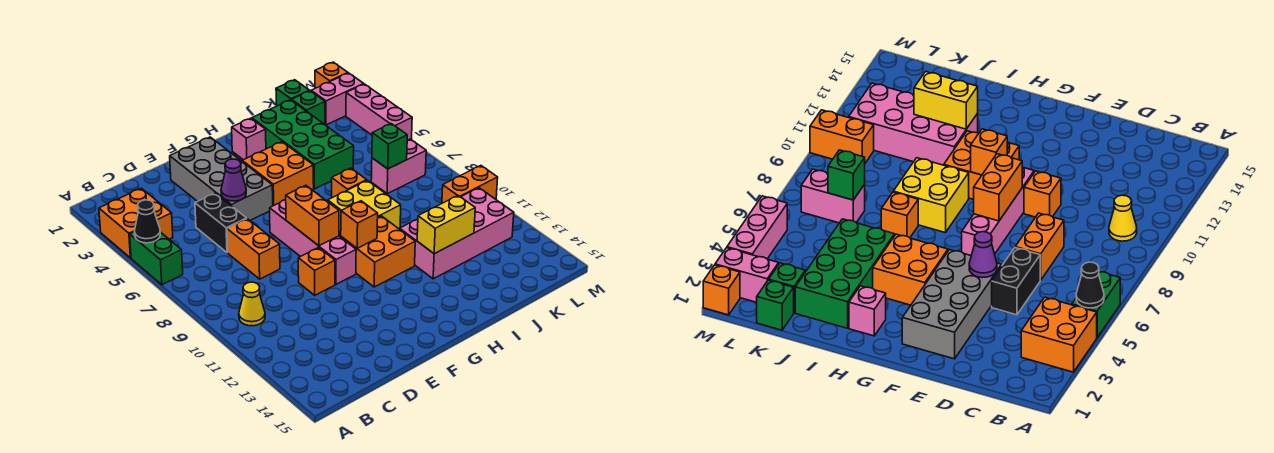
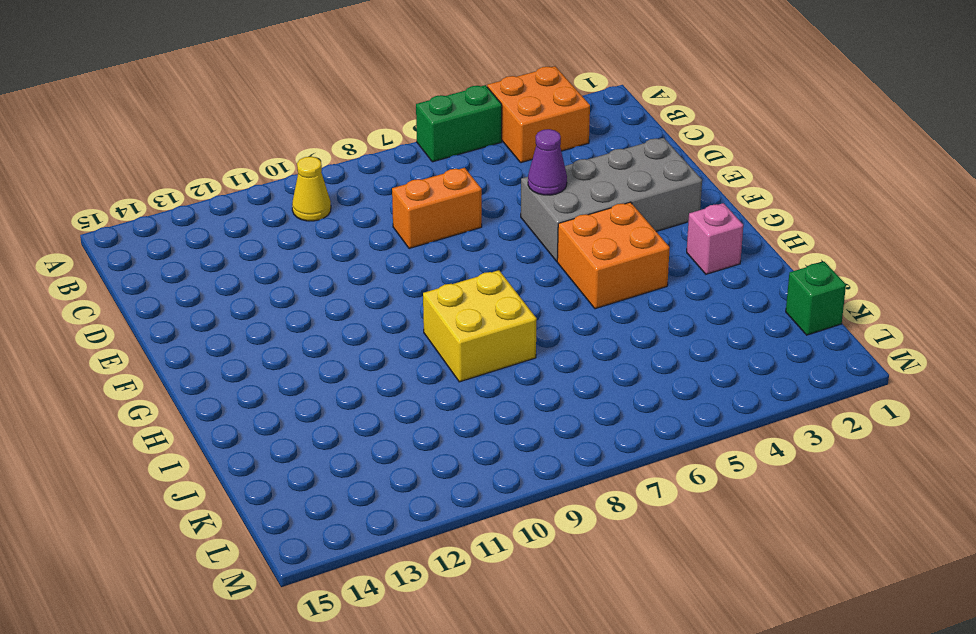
none -> black brick D5:D6 level 1
none -> orange brick E10 level 1
none -> pink brick F7:F10 level 1

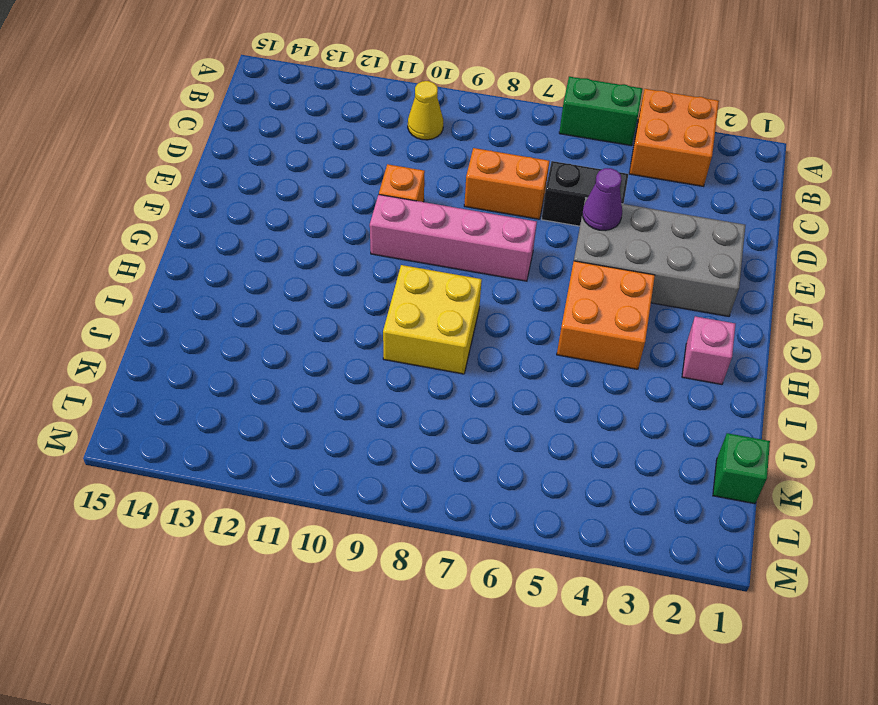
none -> orange brick G10:H11 level 1
none -> green brick I2:J5 level 1
none -> orange brick I7 level 1

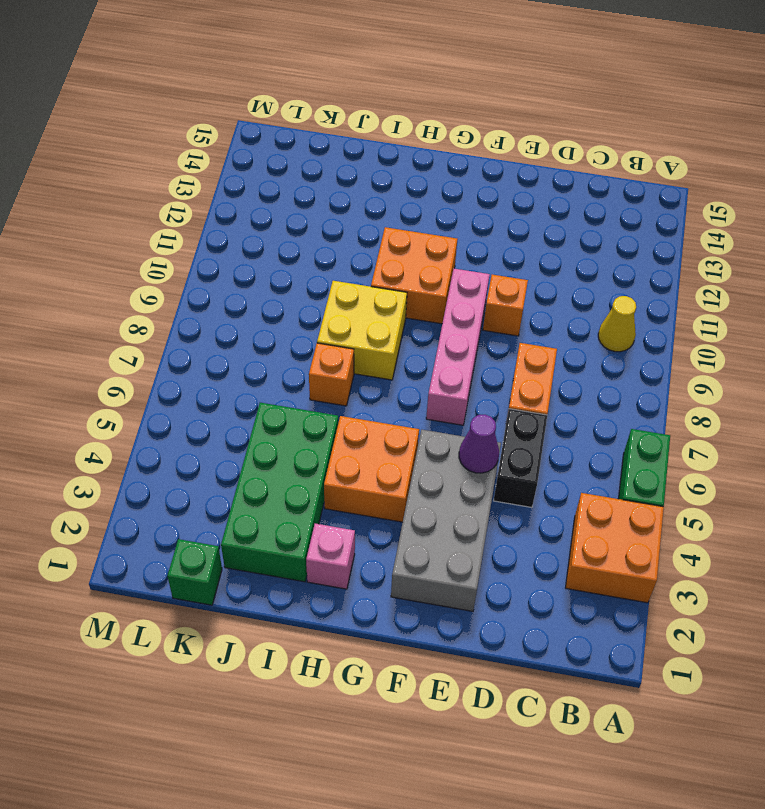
none -> pink brick I11:L12 level 1
none -> green brick K2 level 1
none -> pink brick K7:L7 level 1

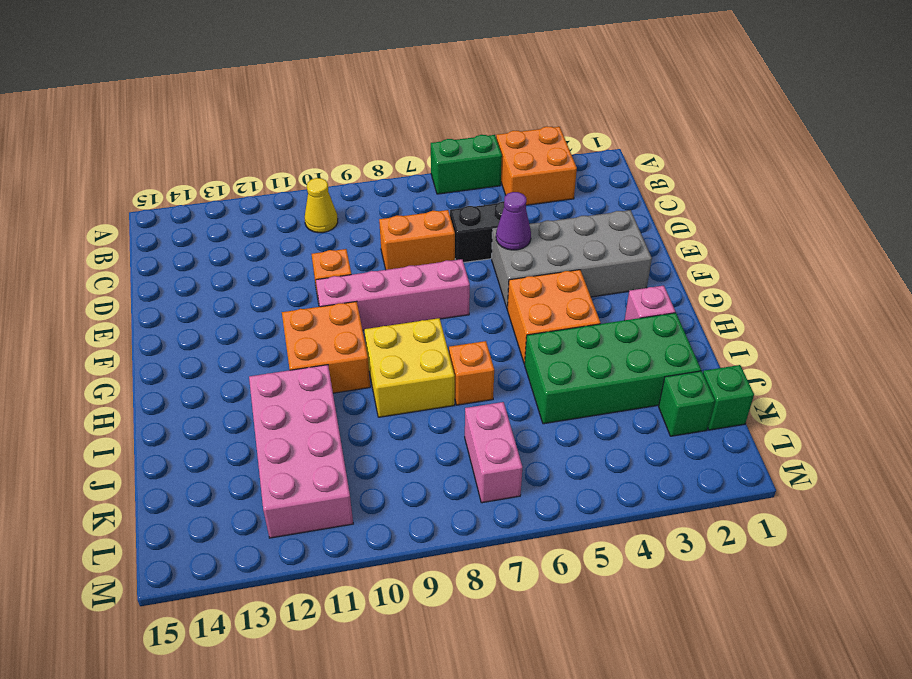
none -> pink brick L2:M2 level 1
none -> orange brick L10:M10 level 1
none -> orange brick M1 level 1

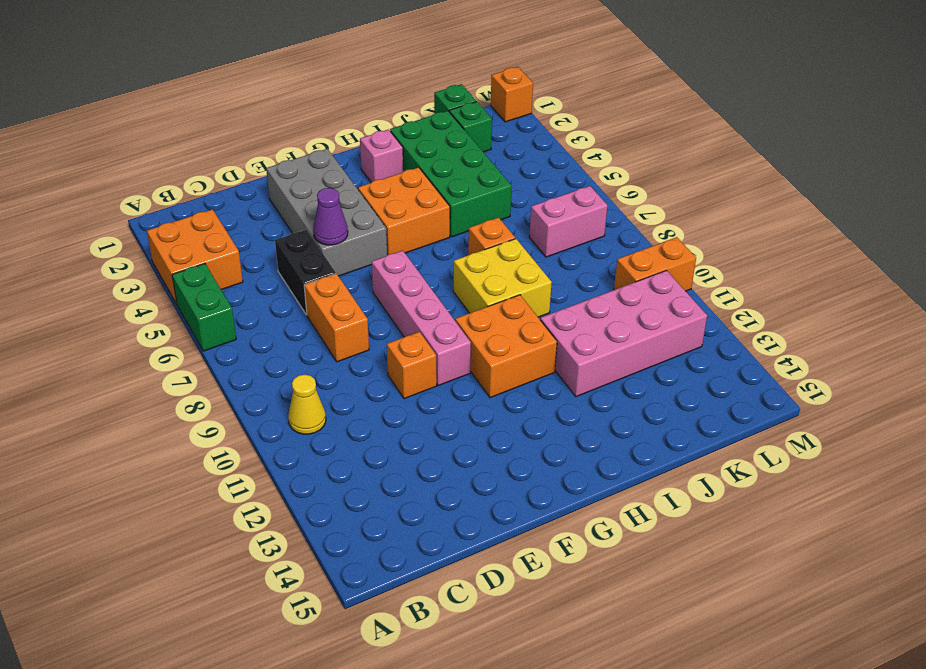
none -> pink brick L2:M2 level 1
none -> pink brick M3:M5 level 1
none -> black cone A5 level 2

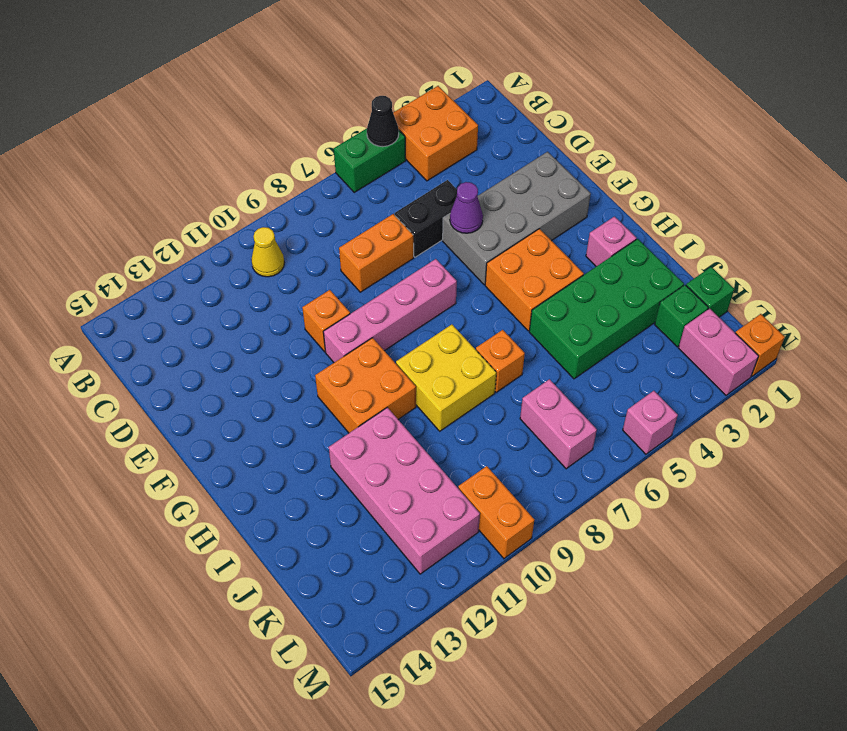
pink brick M5 level 1 -> pink brick M3:M5 level 1
none -> orange brick F8:F9 level 2
none -> orange brick G10 level 2
none -> yellow brick I12:J12 level 2

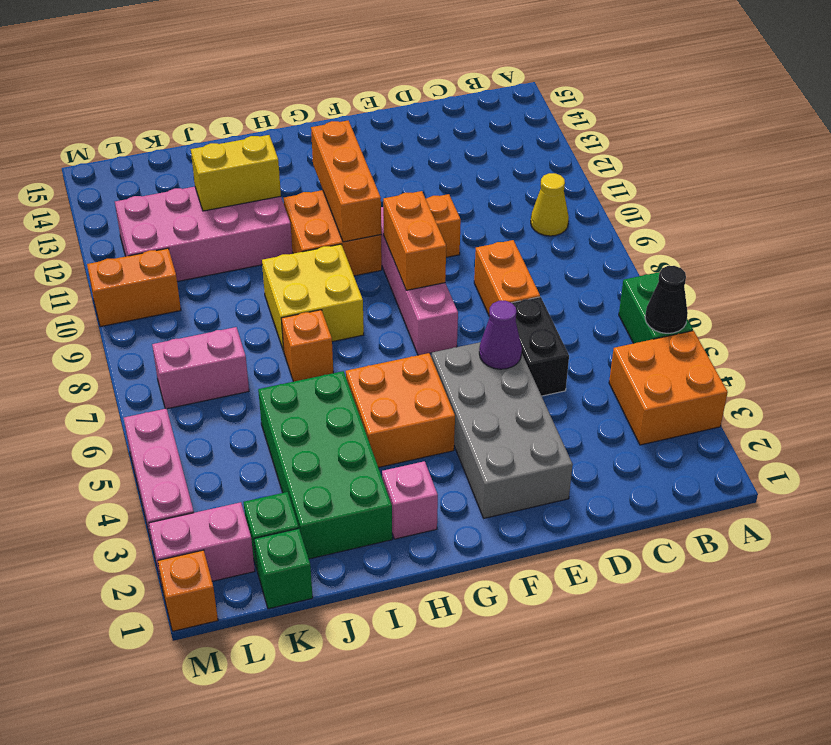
orange brick G10:G12 level 2 -> orange brick G10 level 2
none -> green brick K7 level 2

